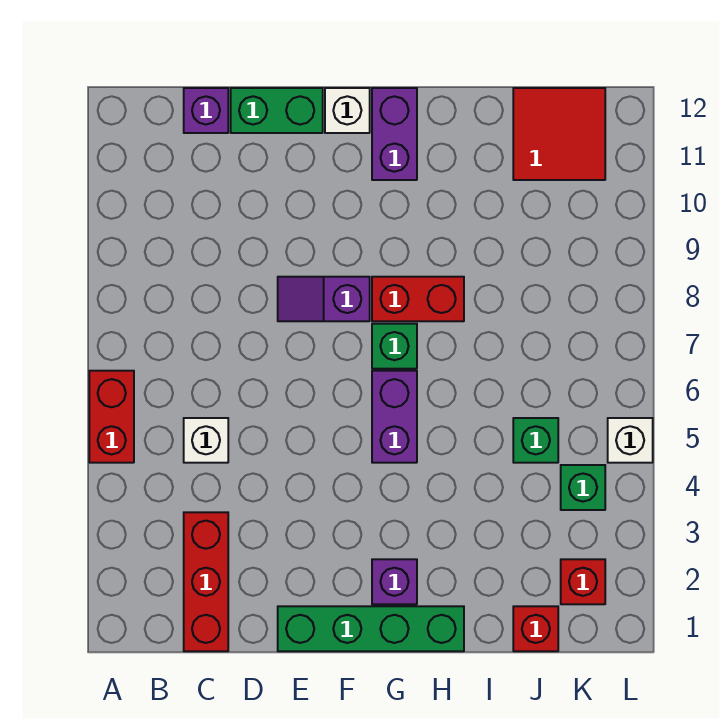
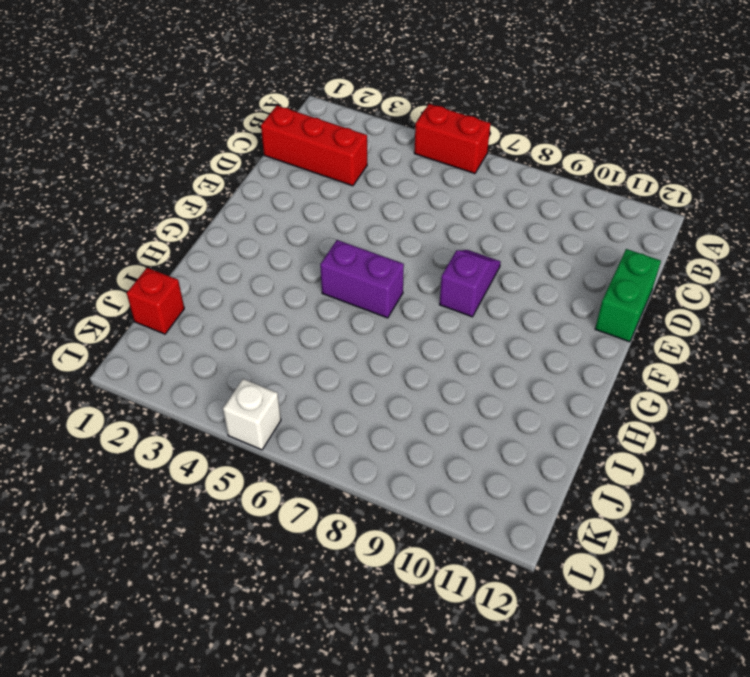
none -> white brick C5 level 1
none -> purple brick C12 level 1
none -> green brick E1:H1 level 1

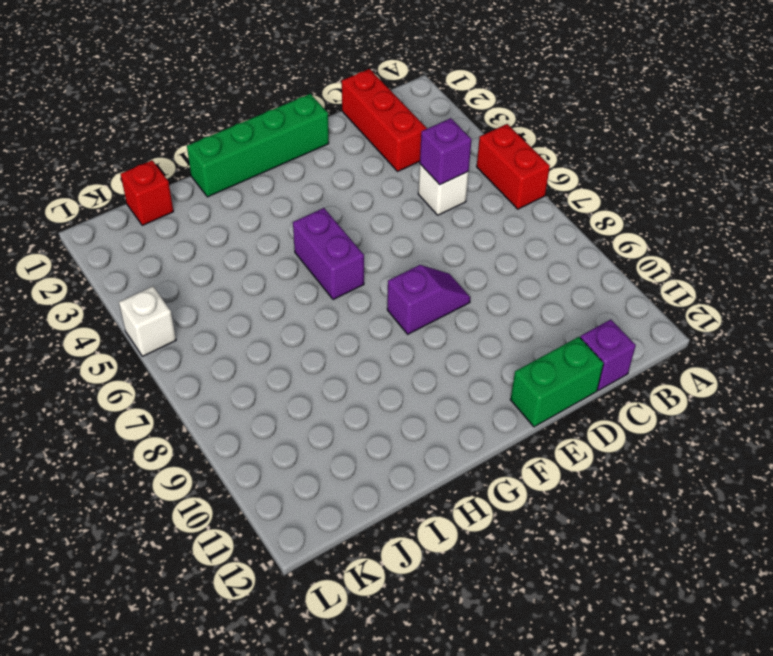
purple brick C5 level 2 -> purple brick G2 level 1
none -> white brick F12 level 1
none -> green brick G7 level 1
none -> red brick G8:H8 level 1

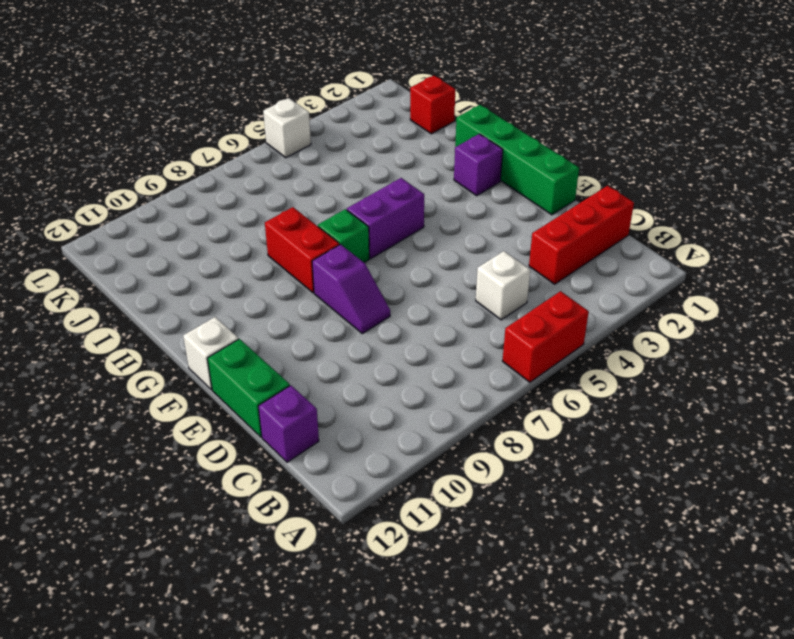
none -> purple brick G11:G12 level 1
none -> green brick J5 level 1
none -> red tile J11:K12 level 1

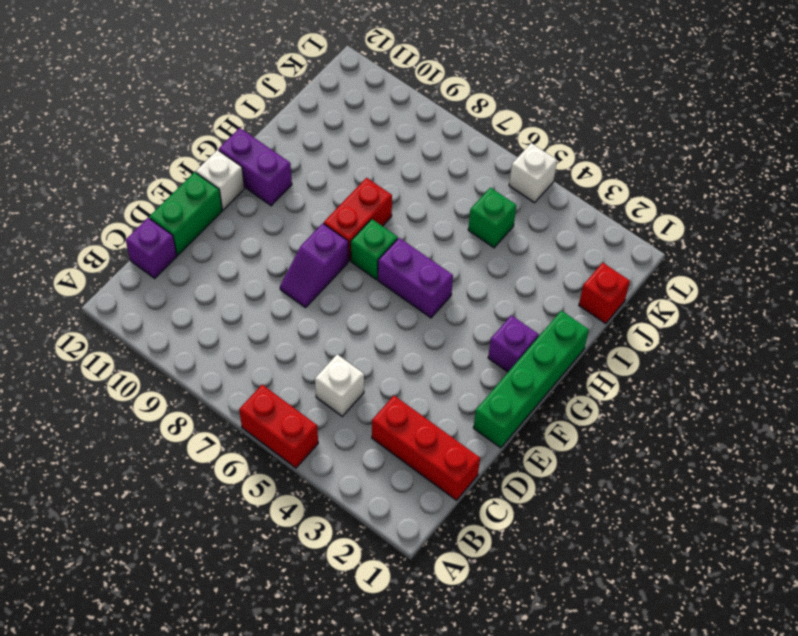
none -> red tile J11:K12 level 1
none -> red brick K2 level 1
none -> green brick K4 level 1

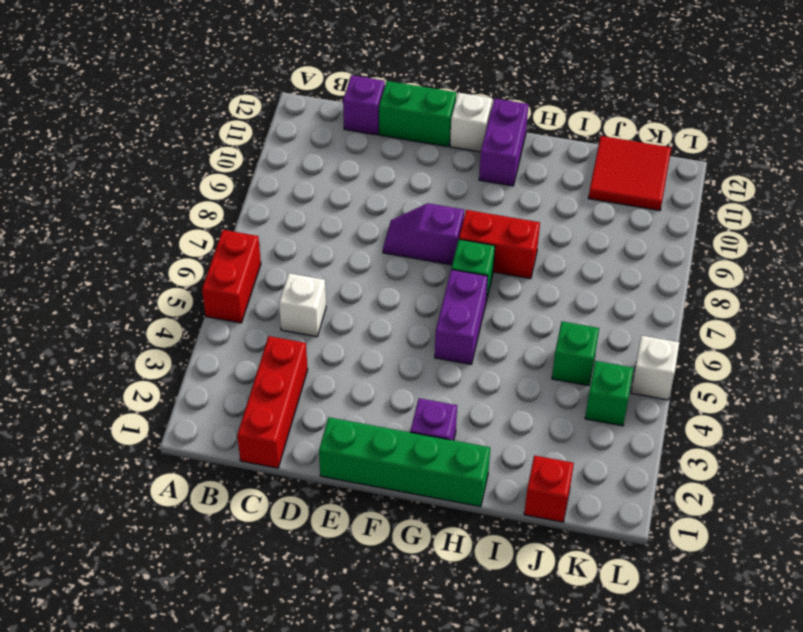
none -> red brick K2 level 1

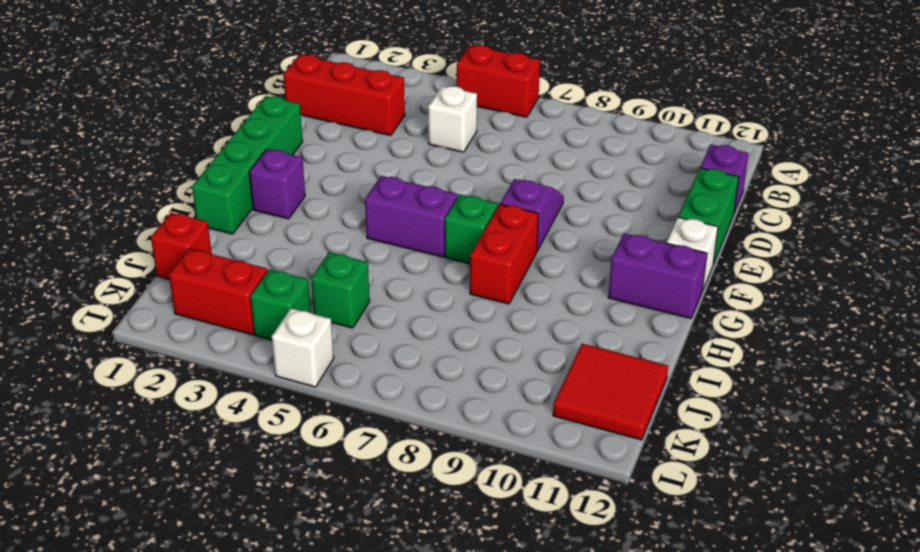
red brick K2:K3 level 1 -> red brick K2 level 1

